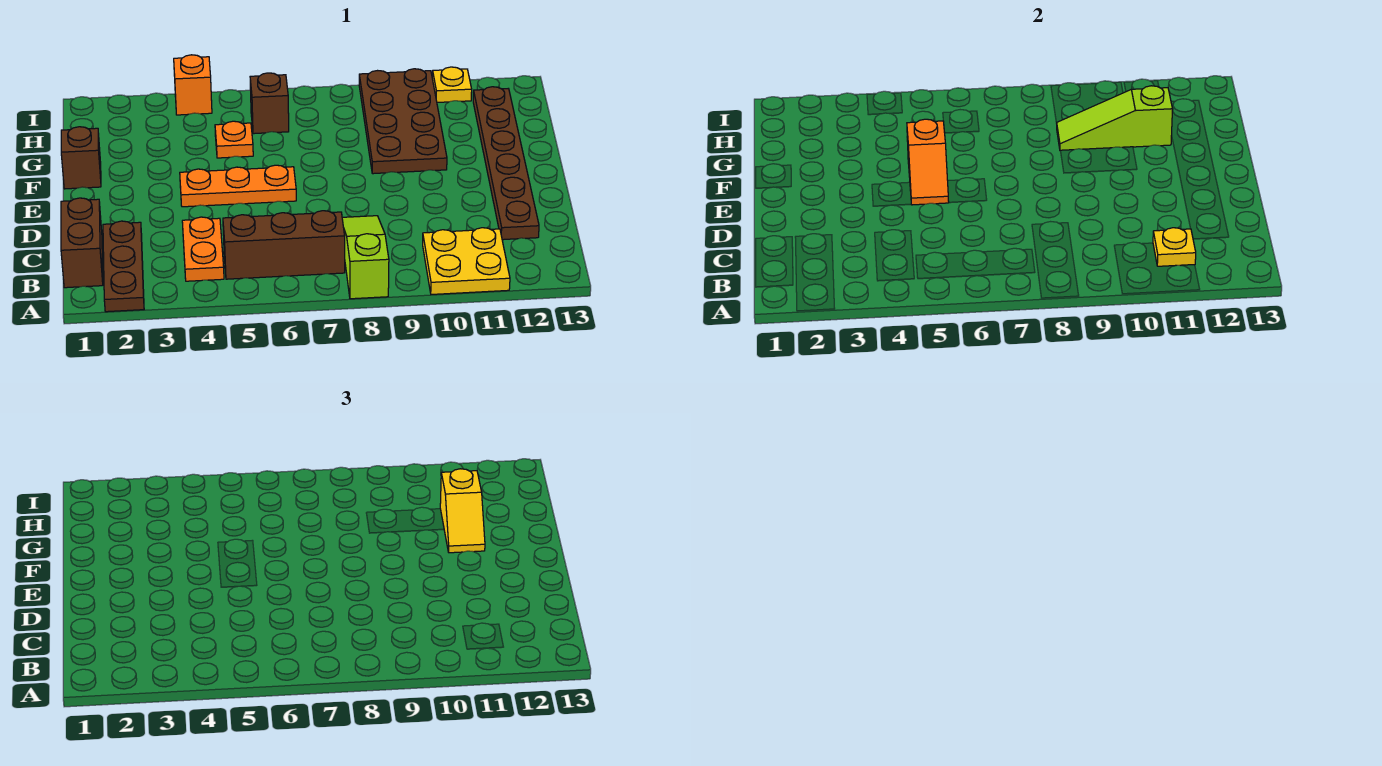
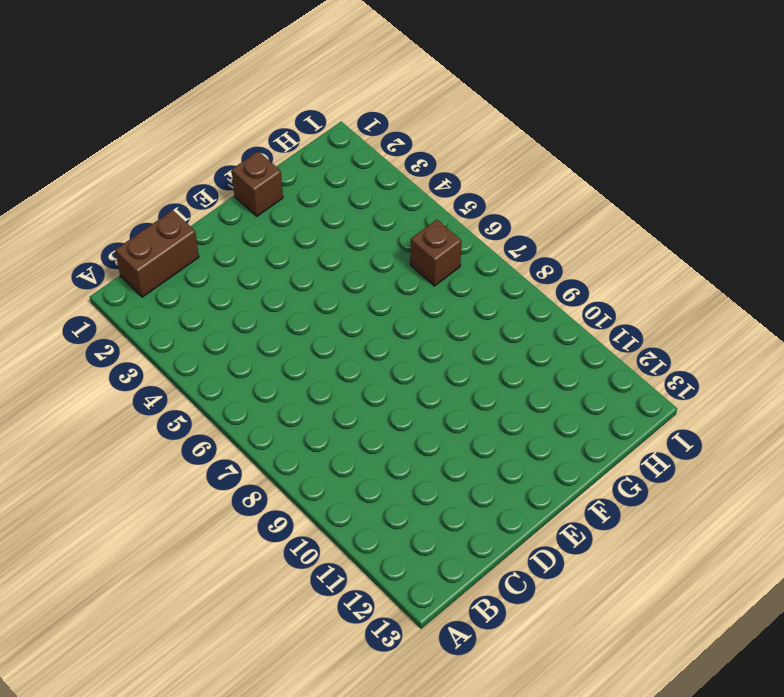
none -> brown plate A2:C2 level 1
none -> lime slope A8:C8 level 1 top A
none -> yellow plate A10:B11 level 1

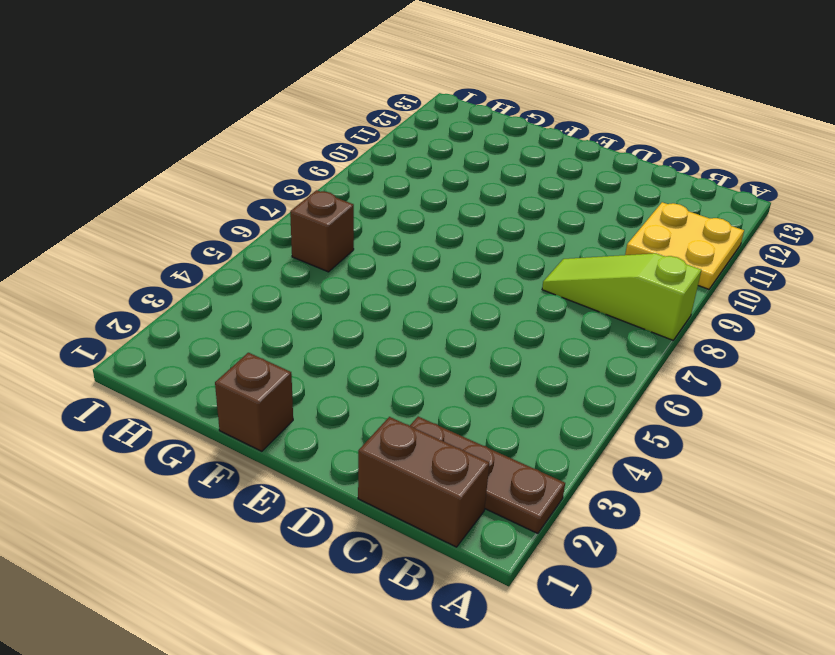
none -> orange plate B4:C4 level 1
none -> brown brick B5:B7 level 1
none -> brown plate C12:H12 level 1

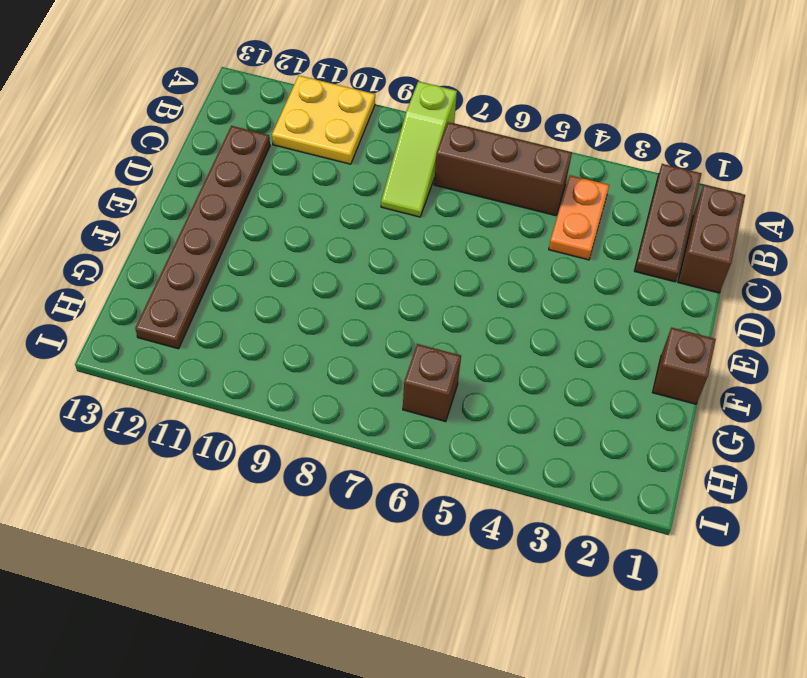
none -> orange plate E4:E6 level 1
none -> brown plate F9:I10 level 1
none -> orange plate G5 level 1

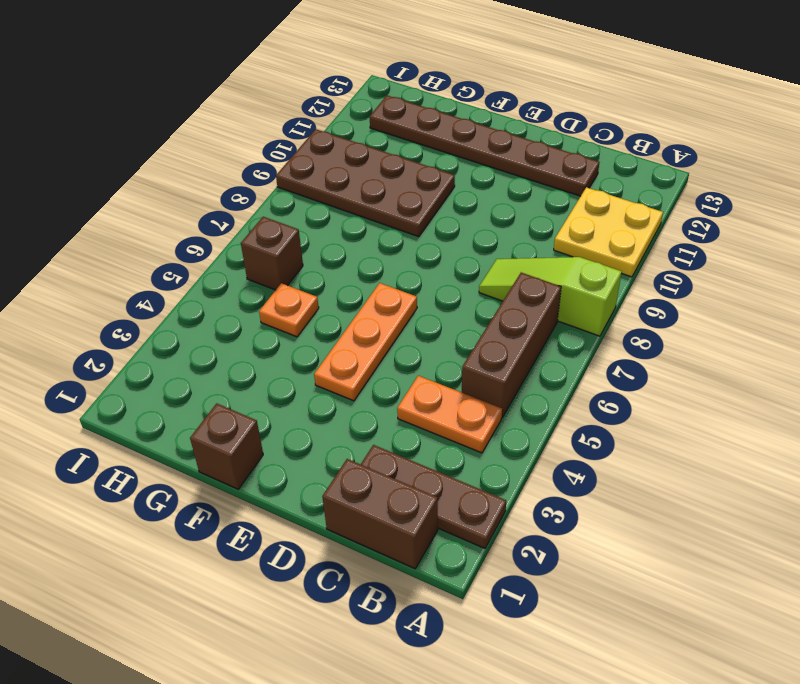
none -> orange brick I4 level 1
none -> yellow plate I11 level 1
none -> yellow plate B11 level 2

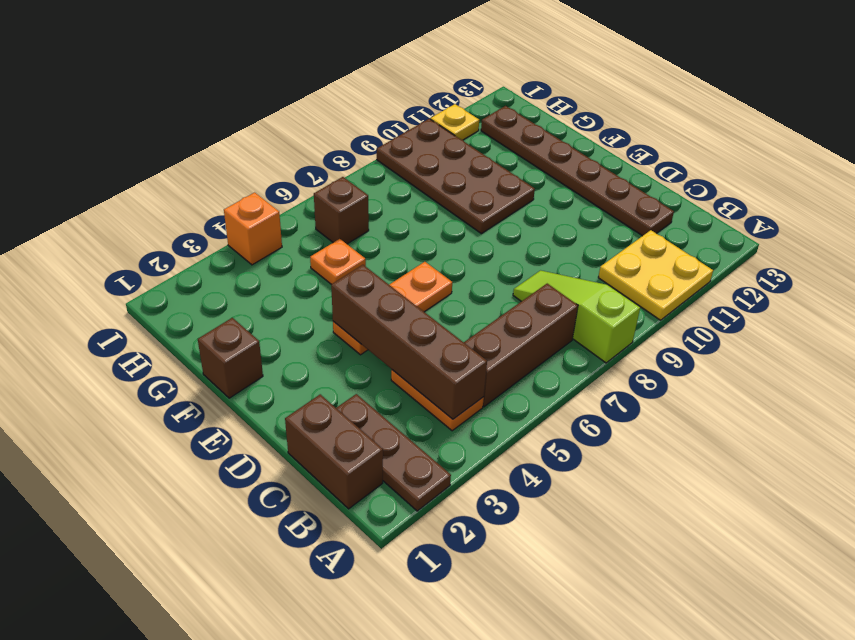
brown brick B4:E4 level 2 -> none
none -> yellow plate B11 level 2
none -> orange slope E5:F5 level 2 top F
none -> lime slope G9:G11 level 2 top 11

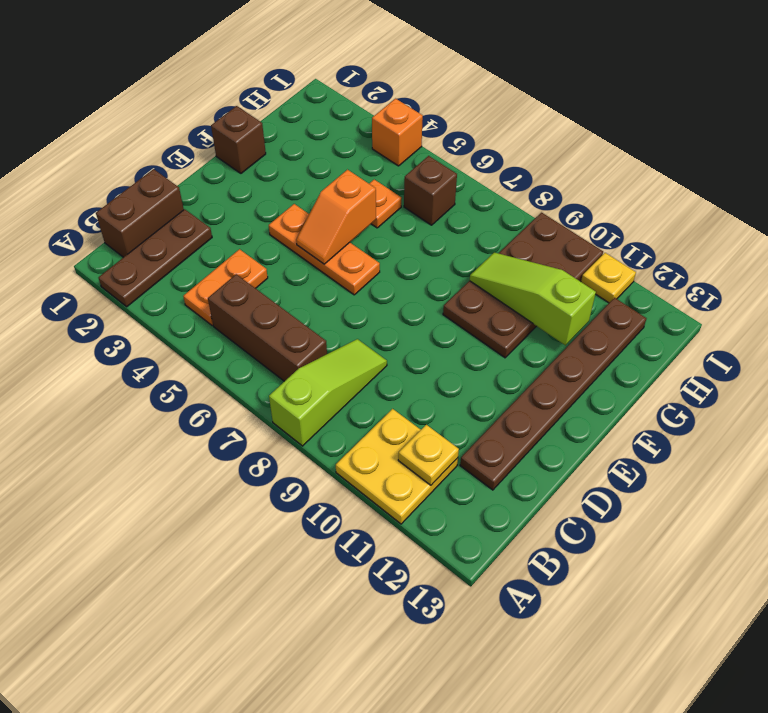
none -> yellow slope F11:G11 level 3 top G

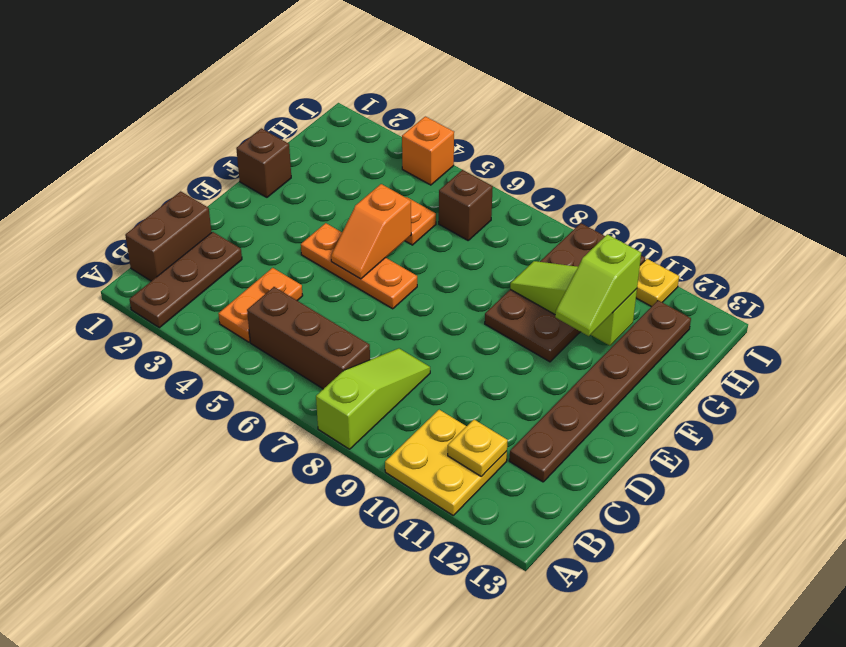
lime slope F11:G11 level 3 top G -> yellow slope F11:G11 level 3 top G

